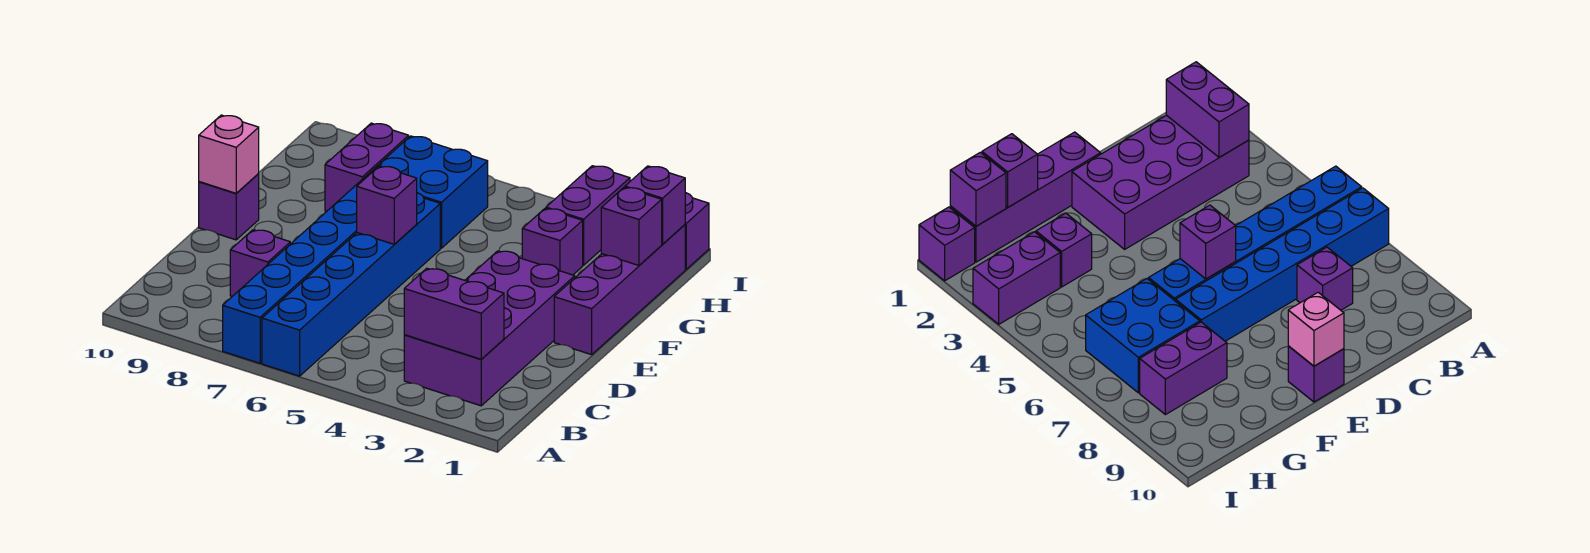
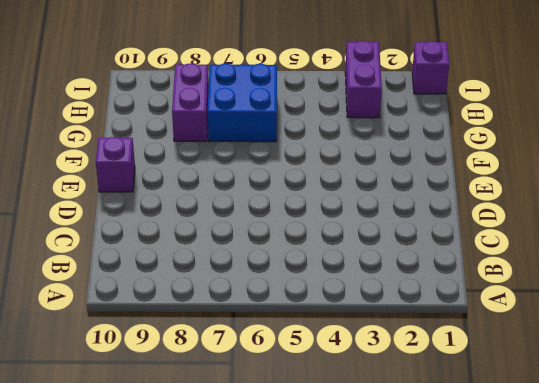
none -> blue brick A6:F6 level 1
none -> blue brick A7:F7 level 1
none -> purple brick B2:E3 level 1

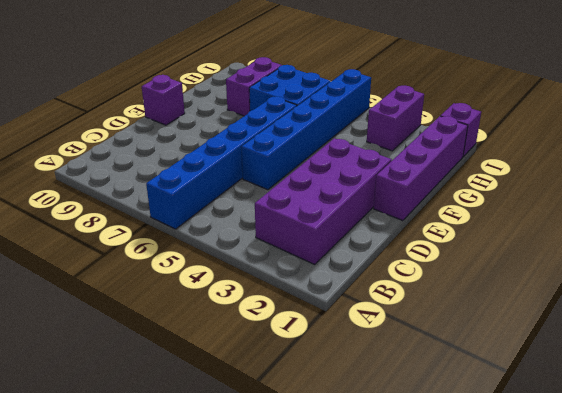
blue brick D5:I5 level 1 -> blue brick A7:F7 level 1
none -> purple brick C8 level 1
none -> purple brick G3 level 1
none -> purple brick B2:B3 level 2

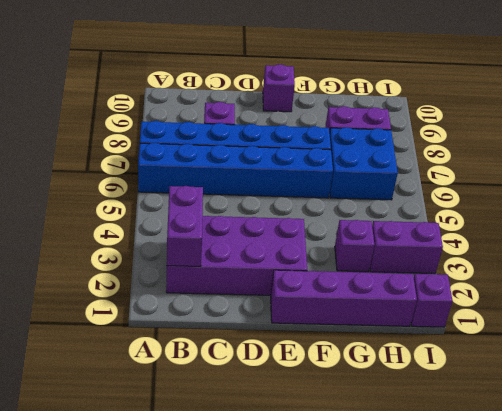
none -> purple brick E6 level 2
none -> pink brick E10 level 2
none -> purple brick G1 level 2

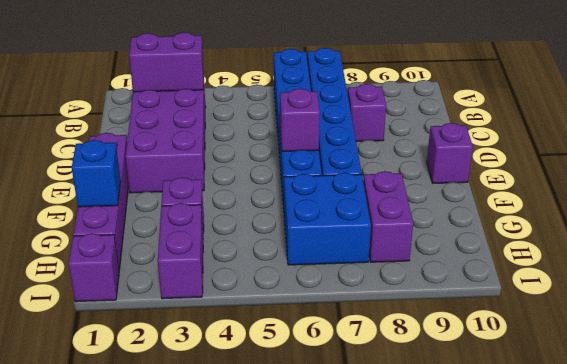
blue brick G1 level 2 -> purple brick G1 level 2
none -> pink brick E10 level 2
none -> purple brick H1 level 2

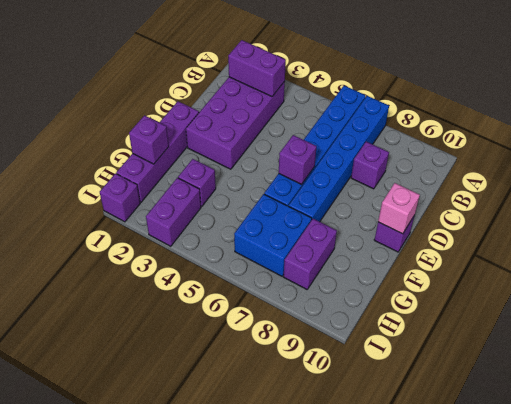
none -> purple brick H1 level 2

